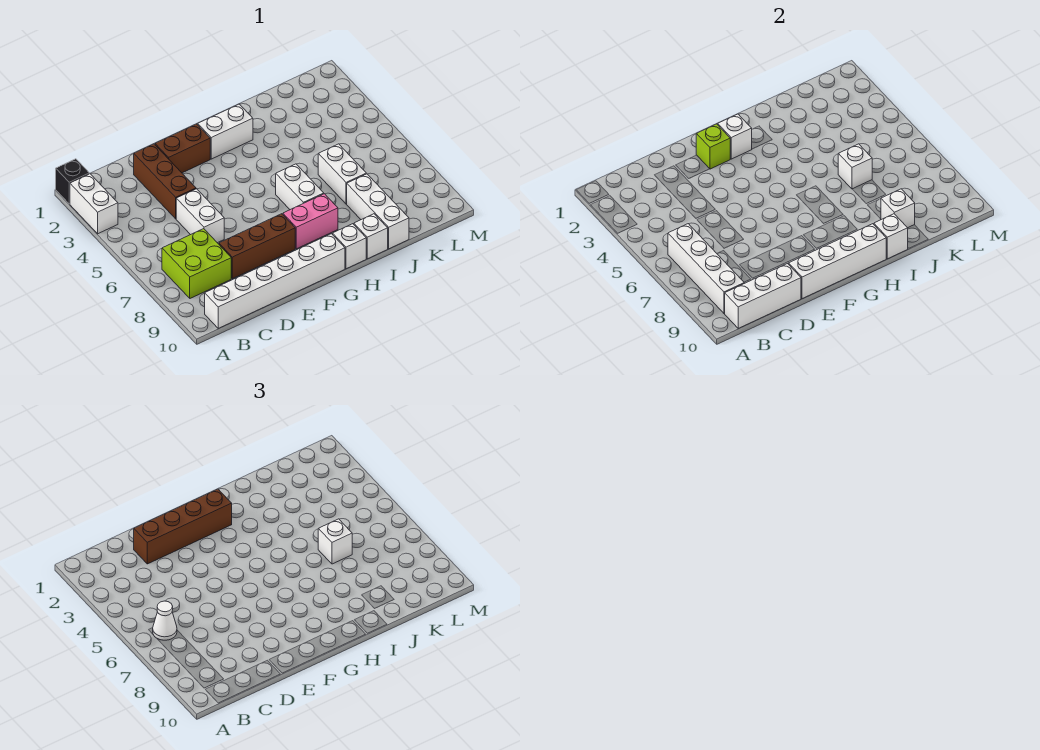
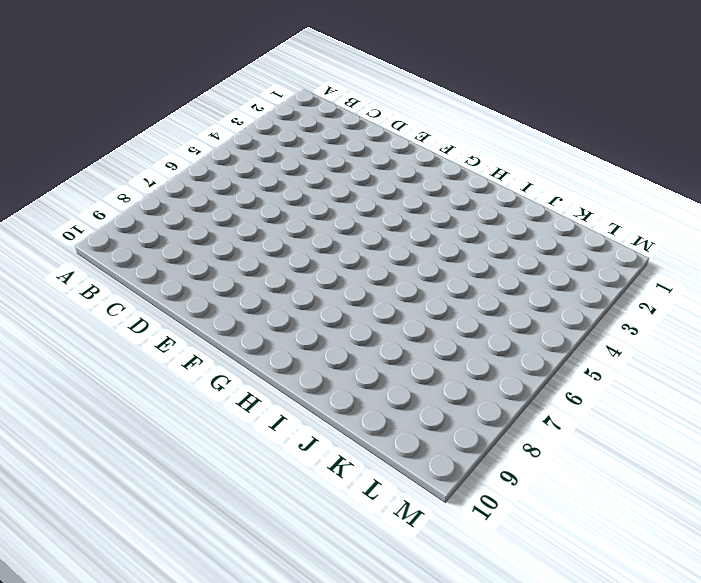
none -> black brick A1 level 1
none -> white brick A2:A3 level 1
none -> lime brick B7:C8 level 1

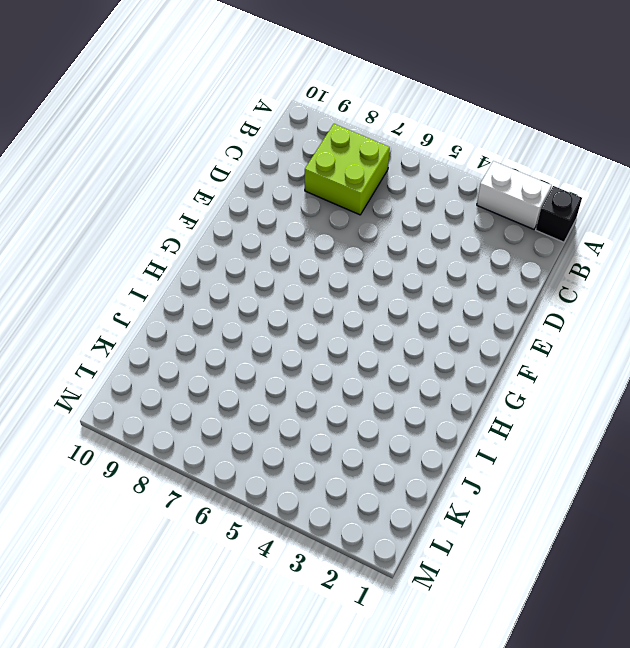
none -> white brick B10:G10 level 1
none -> brown brick D2:D4 level 1
none -> white brick D5:D6 level 1

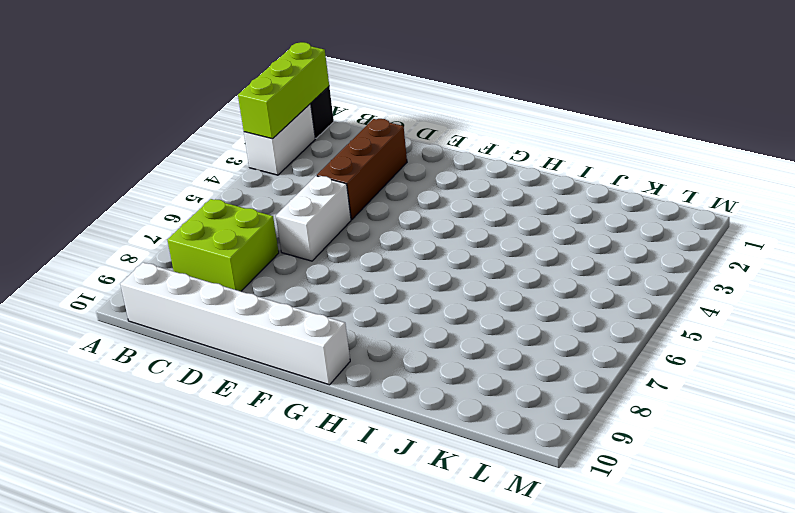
lime brick A1:A3 level 2 -> none
none -> brown brick D8:F8 level 1
none -> brown brick E2:F2 level 1
none -> white brick G2:H2 level 1

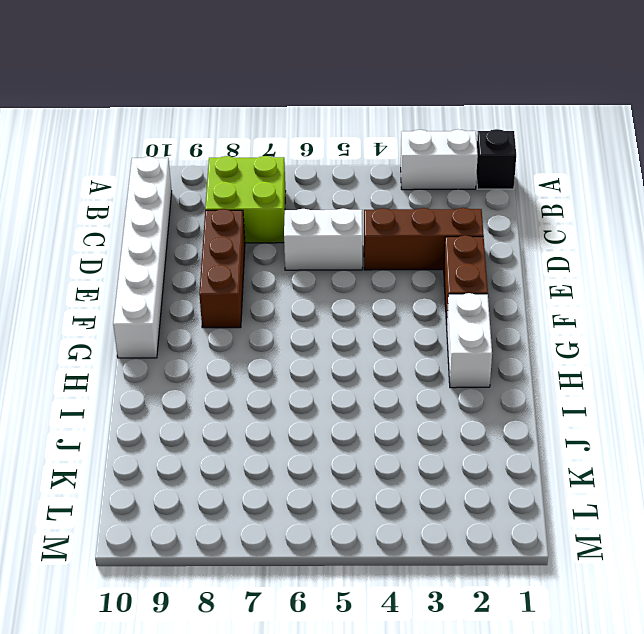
none -> pink brick G8:H8 level 1
none -> white brick H6:H7 level 1
none -> white brick H10 level 1

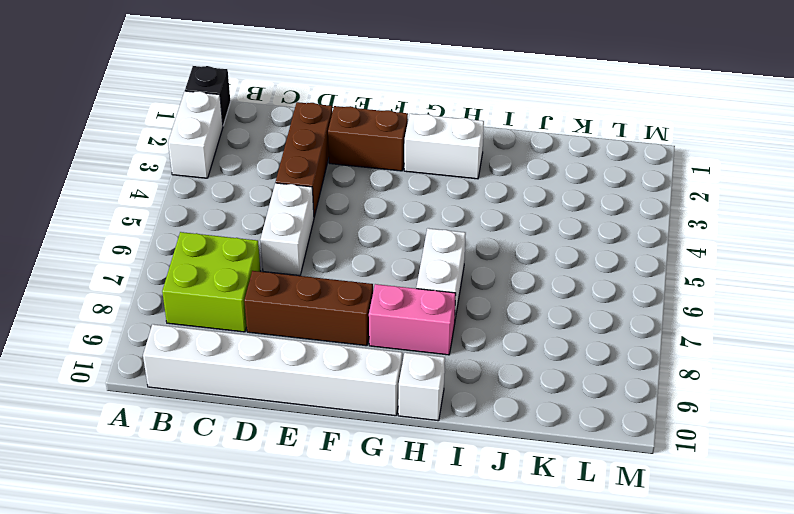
none -> white brick I10 level 1
none -> white brick J6:J7 level 1
none -> white brick J8:J10 level 1

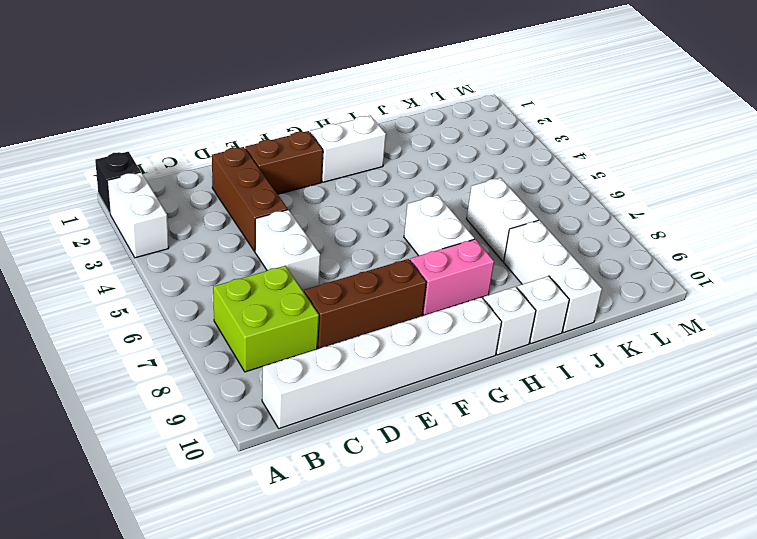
none -> white brick B6:B9 level 2
none -> white brick B10:D10 level 2
none -> white brick E10:H10 level 2

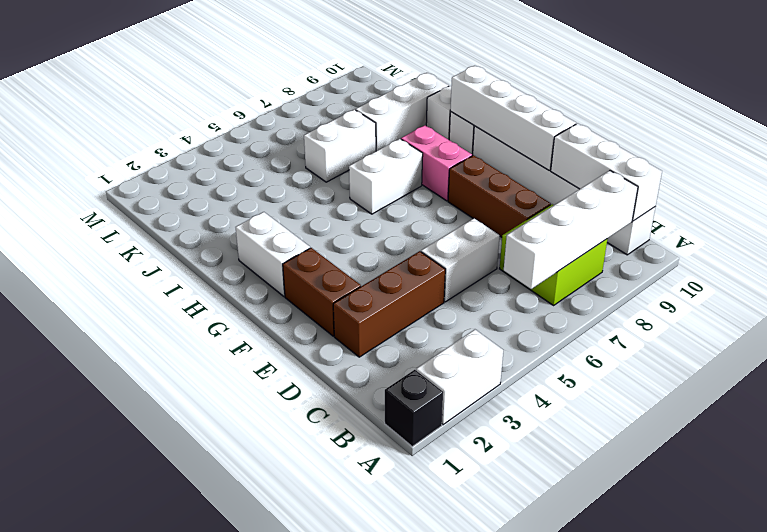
none -> lime brick F2 level 2
none -> white brick G2 level 2
none -> white brick I10 level 2

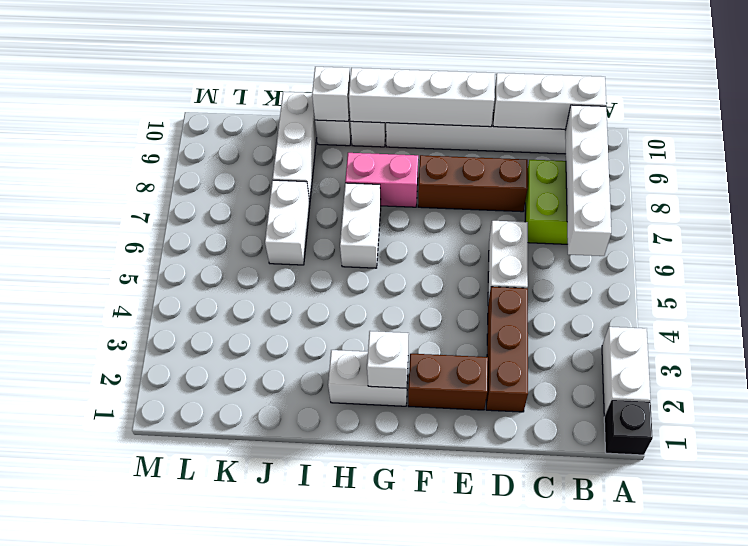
none -> lime brick F2 level 2
none -> white brick J6 level 2
none -> white brick J9 level 2

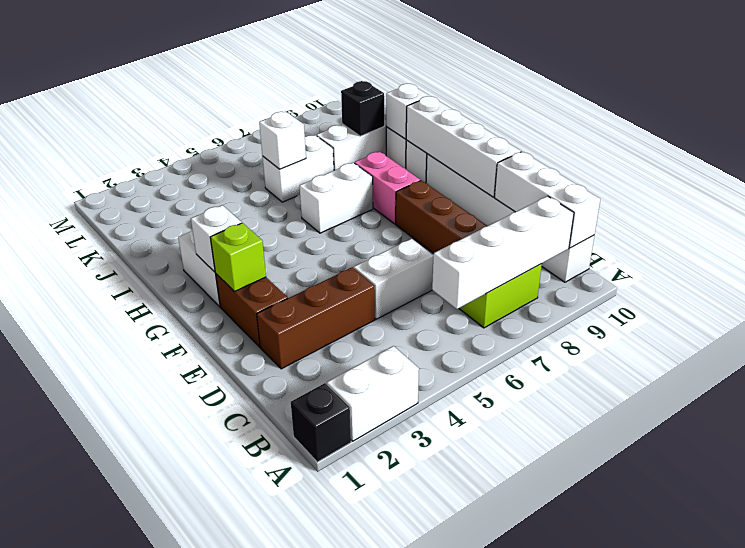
black brick J9 level 2 -> white brick J9 level 2
none -> white cone B6 level 3
none -> brown brick D2:G2 level 3
none -> white brick J6 level 3

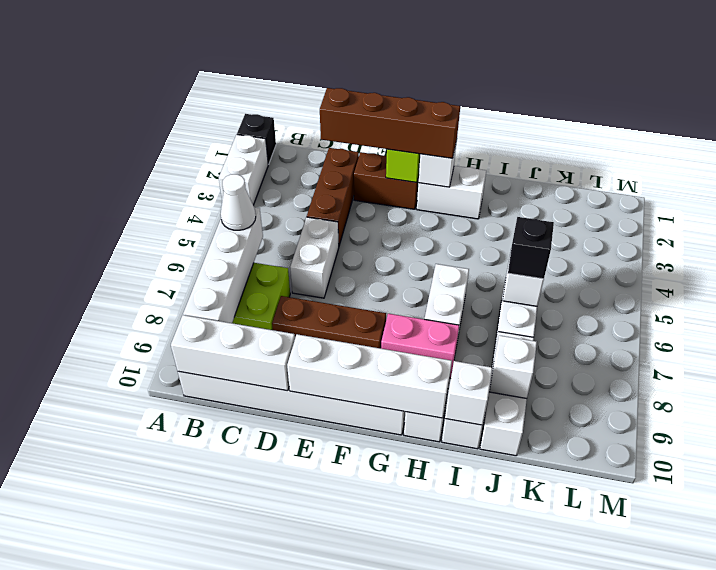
black brick J6 level 3 -> white brick J6 level 3

